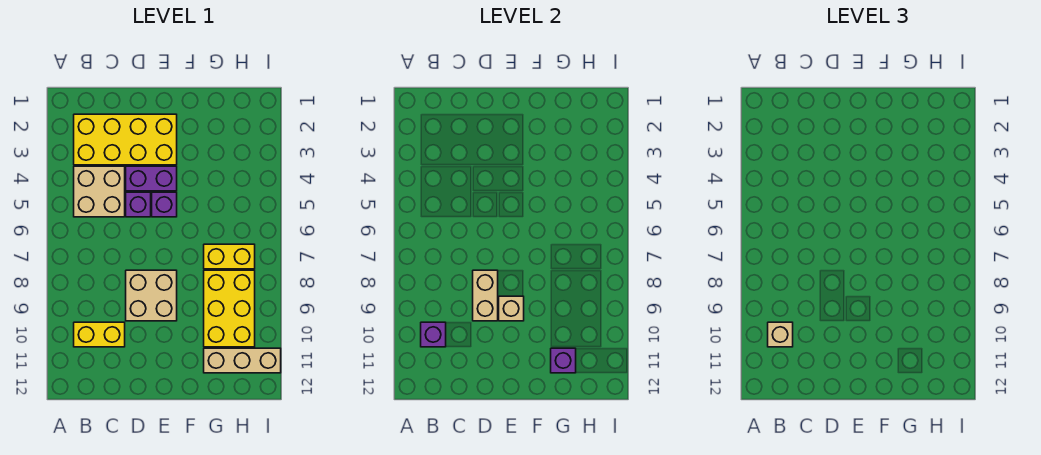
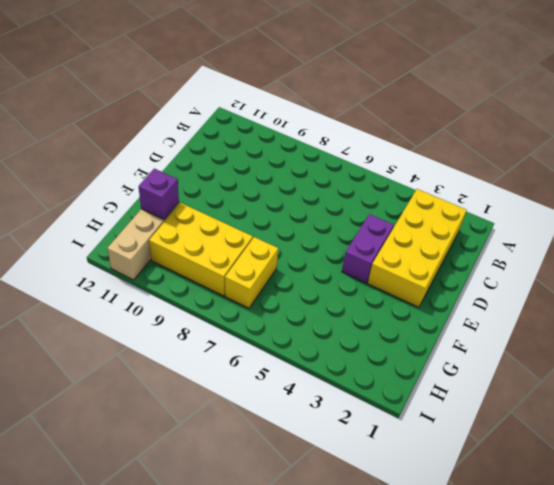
none -> tan brick B4:C5 level 1
none -> yellow brick B10:C10 level 1
none -> purple brick D5 level 1

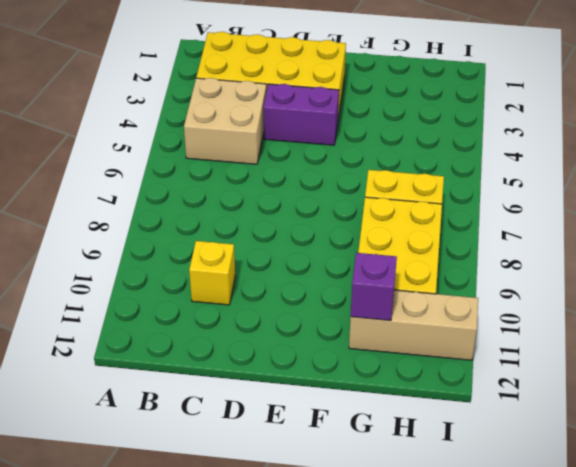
yellow brick C10 level 1 -> yellow brick B10:C10 level 1
none -> purple brick D5 level 1
none -> tan brick D8:E9 level 1
none -> purple brick E5 level 1

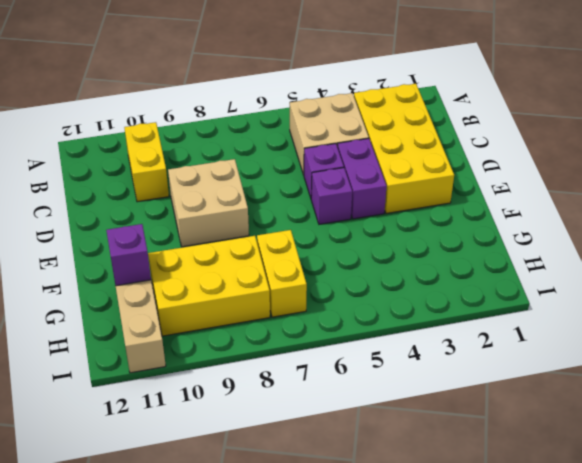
none -> purple brick B10 level 2
none -> tan brick D8:D9 level 2
none -> tan brick E9 level 2

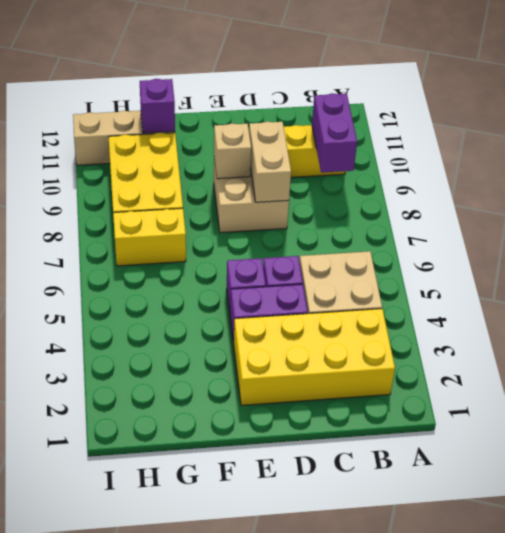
purple brick B9:B10 level 2 -> purple brick B10 level 2
none -> tan brick B10 level 3

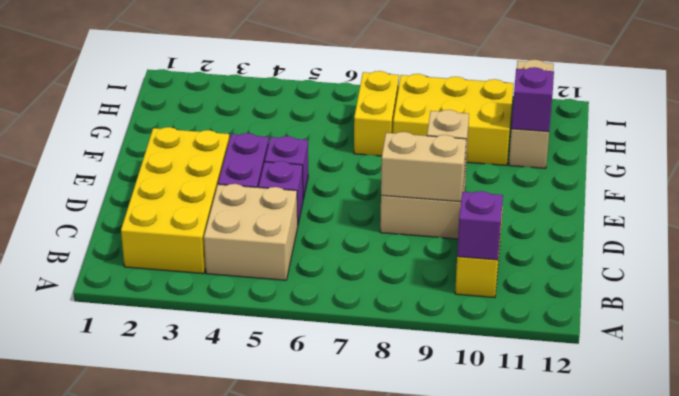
none -> tan brick B10 level 3

